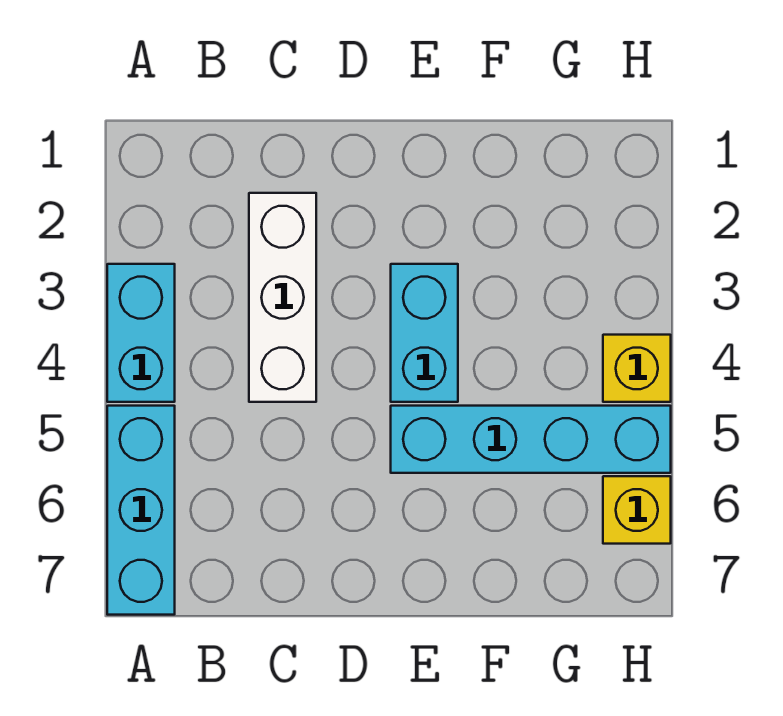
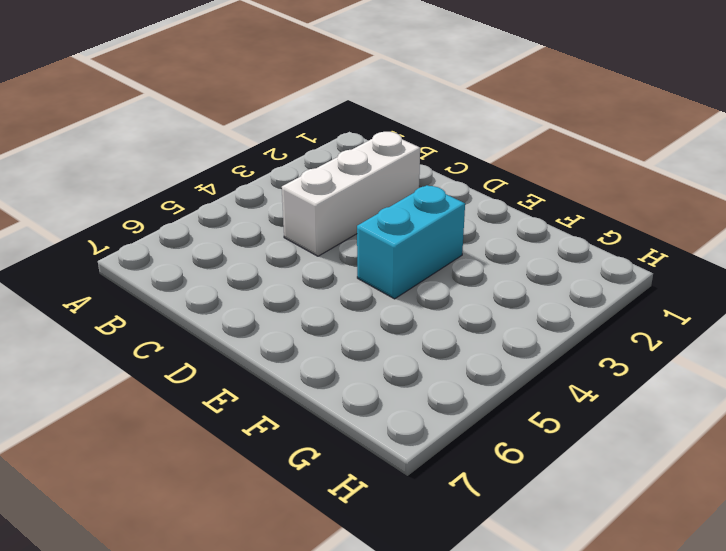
none -> cyan brick A3:A4 level 1
none -> cyan brick A5:A7 level 1

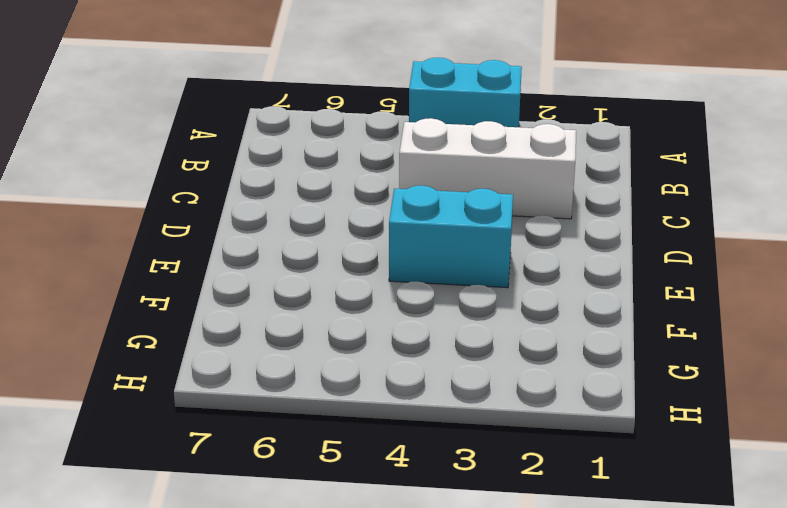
none -> cyan brick A5:A7 level 1
none -> cyan brick E5:H5 level 1

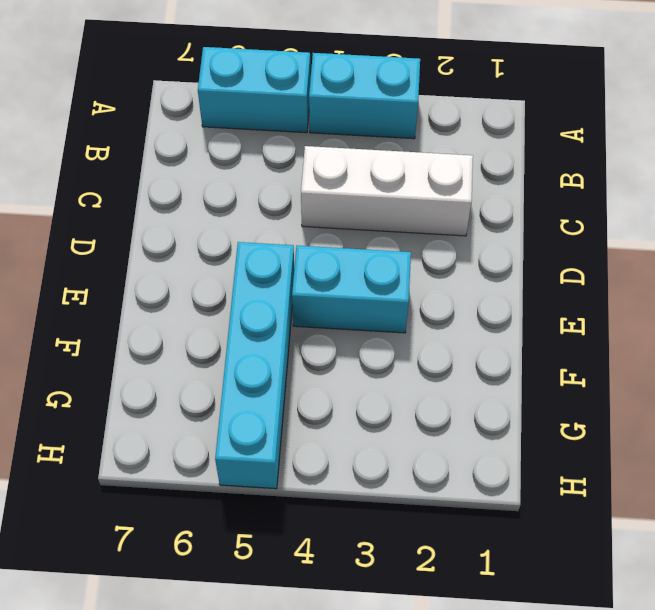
cyan brick A5:A6 level 1 -> cyan brick A5:A7 level 1
none -> yellow brick H4 level 1
none -> yellow brick H6 level 1

